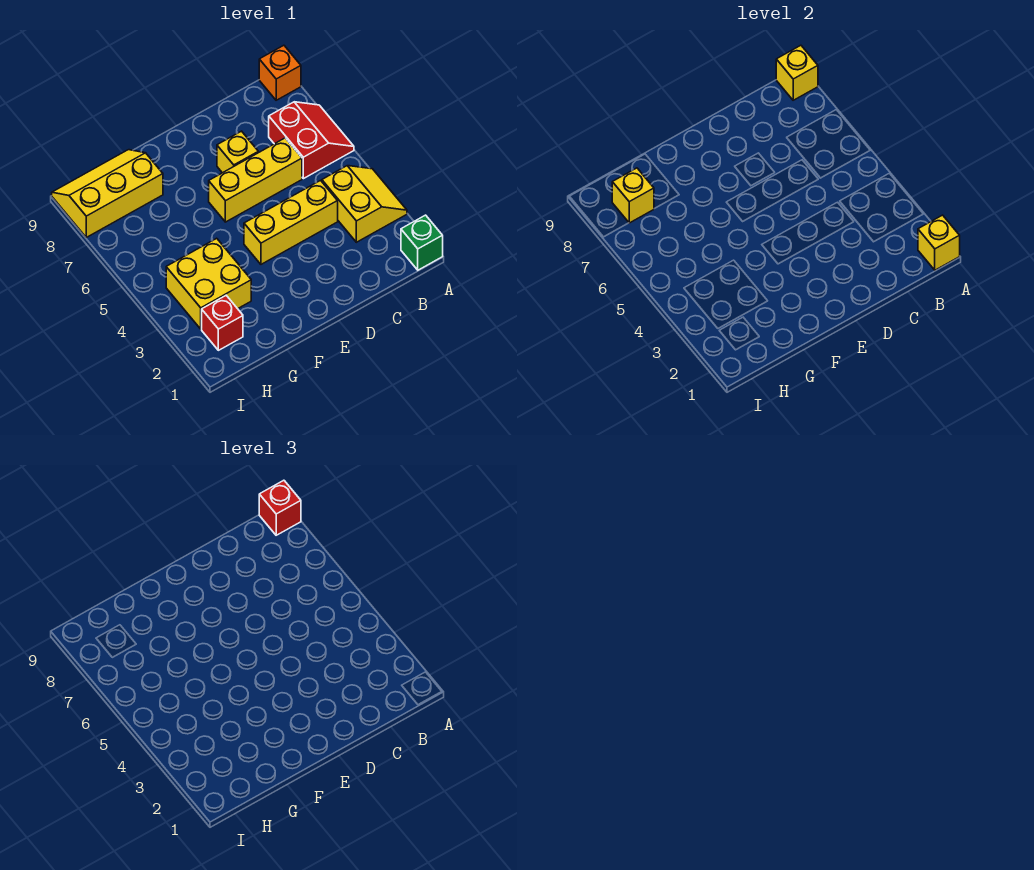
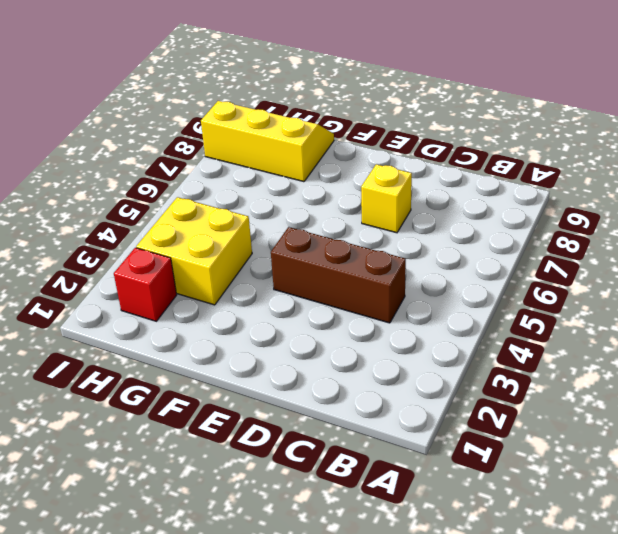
brown brick C4:E4 level 1 -> yellow brick C4:E4 level 1
none -> green brick A1 level 1
none -> yellow slope A3:B4 level 1 top B
none -> red slope A6:B7 level 1 top B

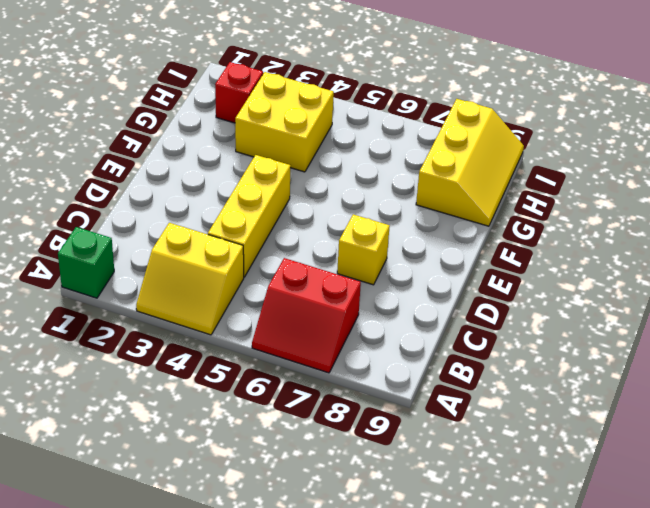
none -> orange brick A9 level 1
none -> yellow brick C6:E6 level 1
none -> yellow brick A1 level 2

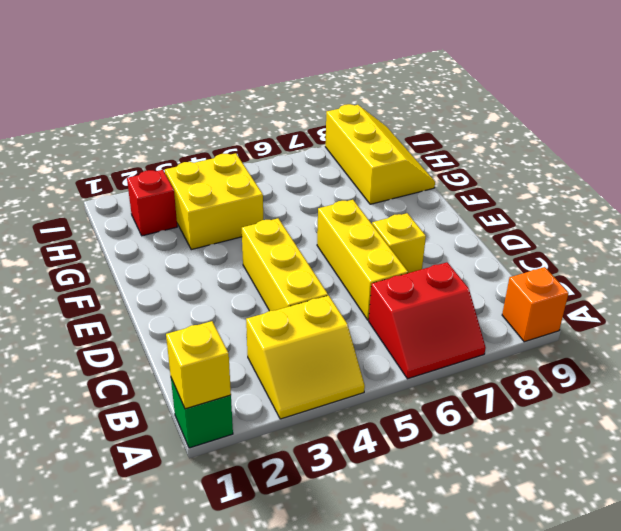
none -> yellow brick A9 level 2
none -> yellow brick H8 level 2
none -> red brick A9 level 3

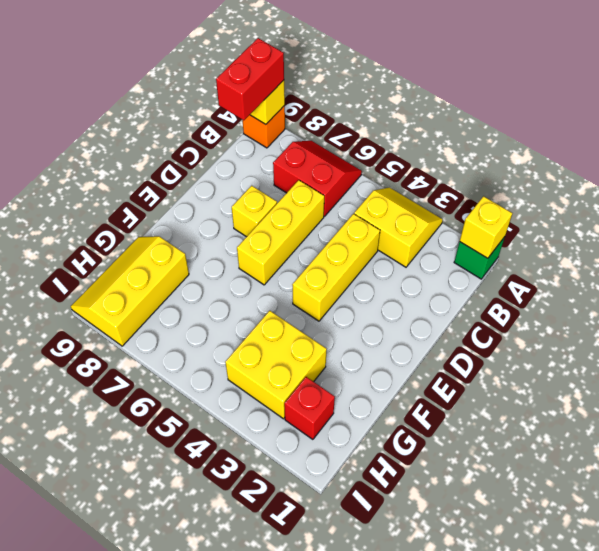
red brick A9:B9 level 3 -> red brick A9 level 3
none -> yellow brick H8 level 2

